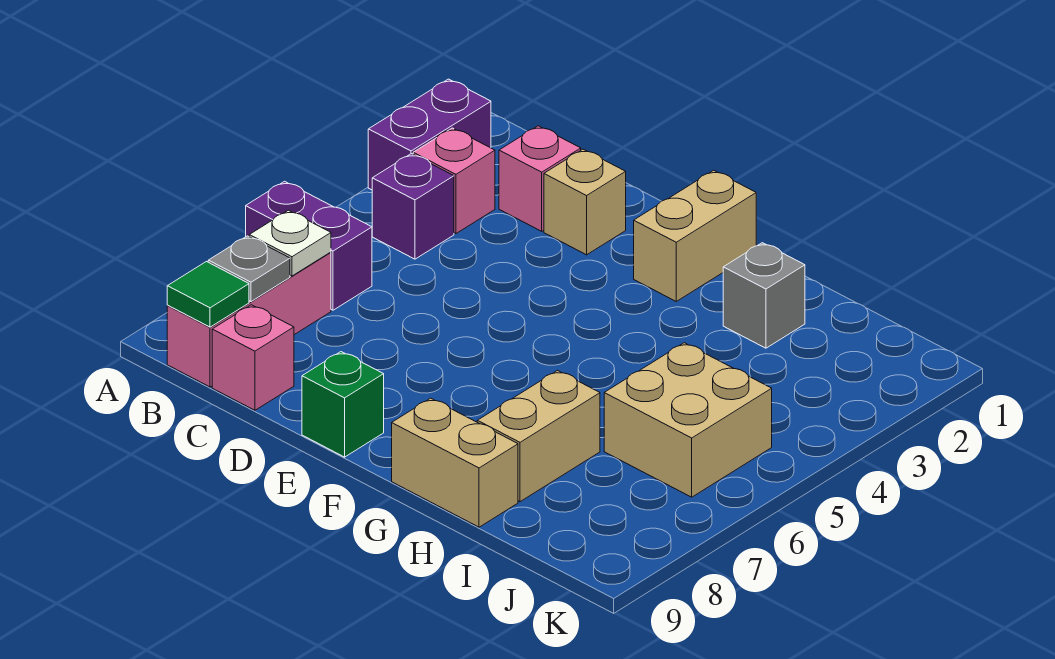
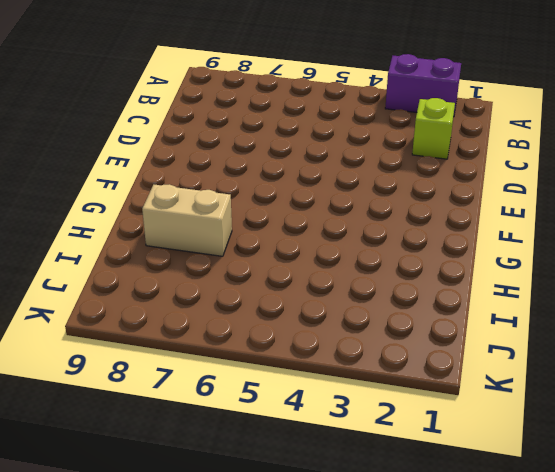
lime brick C2 level 1 -> pink brick C2 level 1
none -> purple brick A6:B6 level 1
none -> pink brick B3 level 1
none -> purple brick B4 level 1

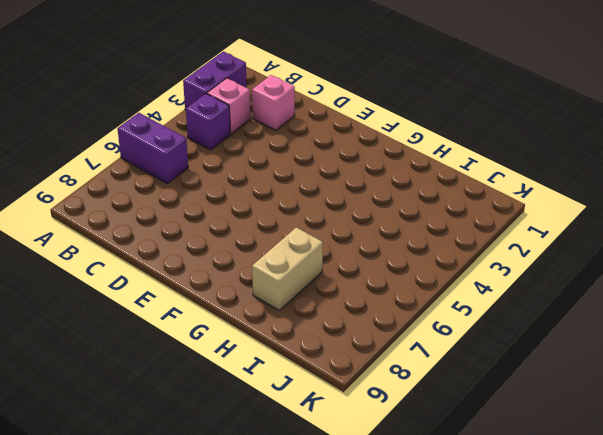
none -> pink brick B7:B9 level 1
none -> pink brick C9 level 1
none -> tan brick D2 level 1

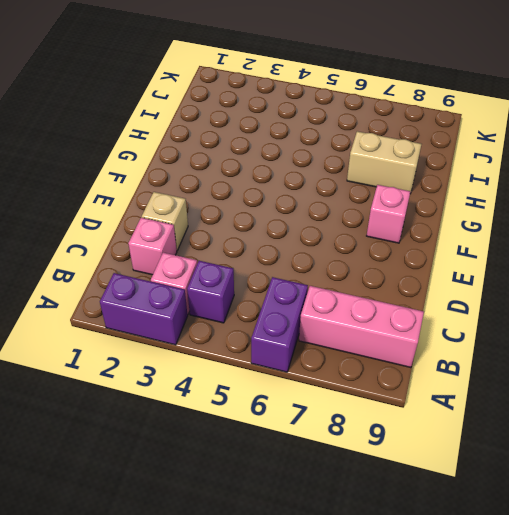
pink brick F8 level 1 -> pink brick C9 level 1
none -> green brick E9 level 1
none -> tan brick F1:F2 level 1
none -> tan brick G9:H9 level 1

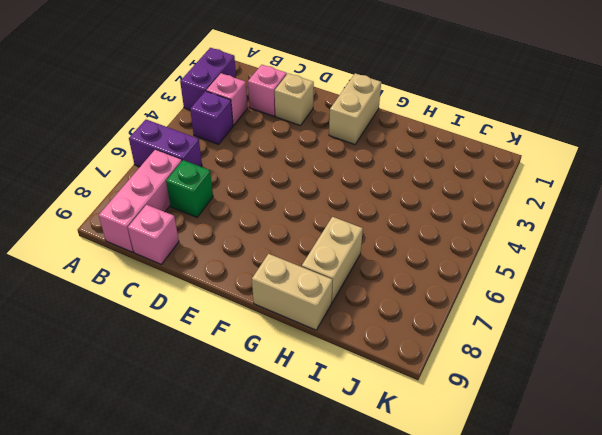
green brick C7 level 1 -> green brick E9 level 1
none -> grey brick H2 level 1
none -> tan brick I5:J6 level 1
none -> white plate B7 level 2

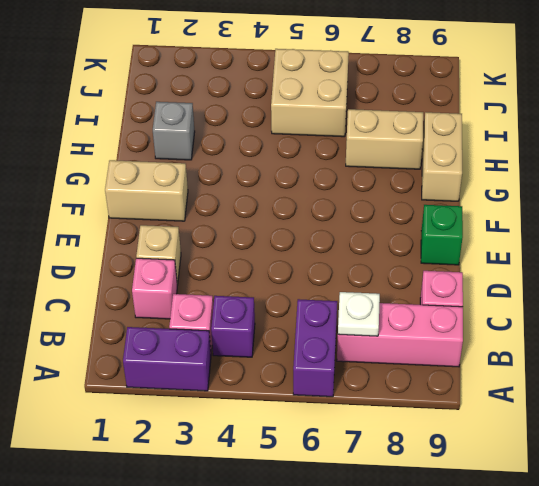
none -> grey plate B8 level 2
none -> green tile B9 level 2

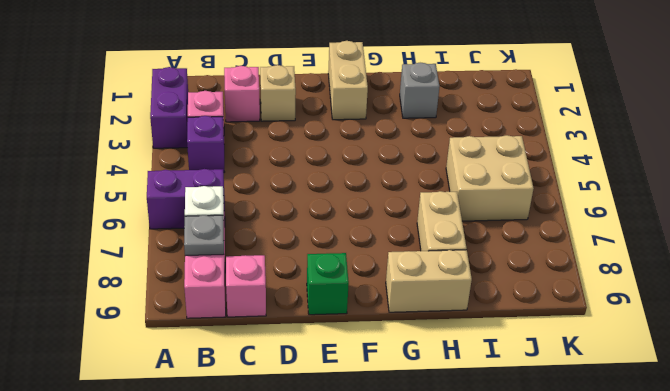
none -> green tile B9 level 2

